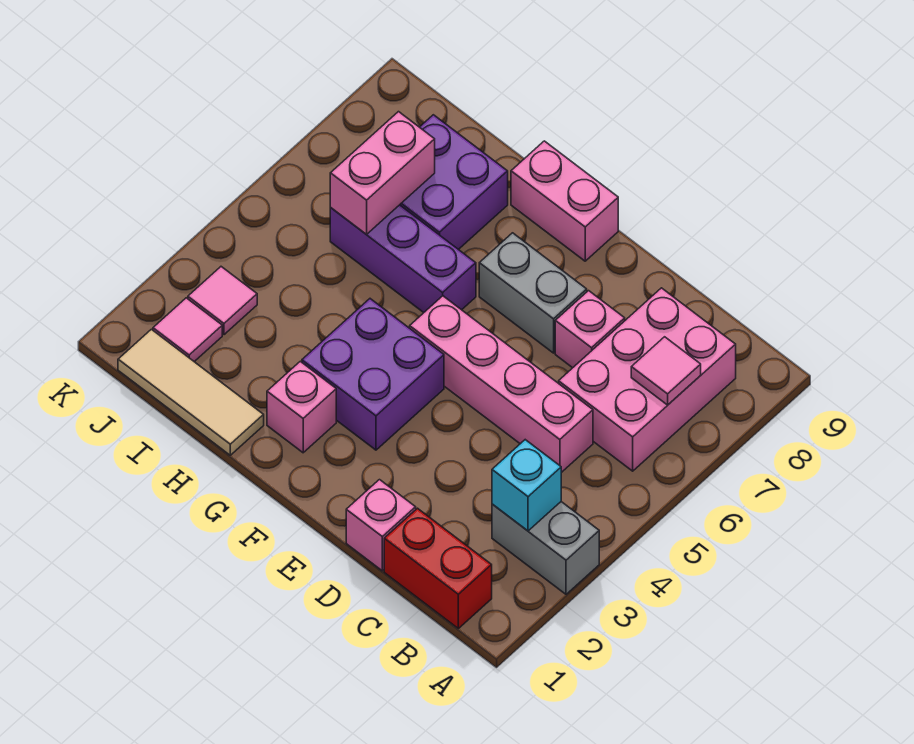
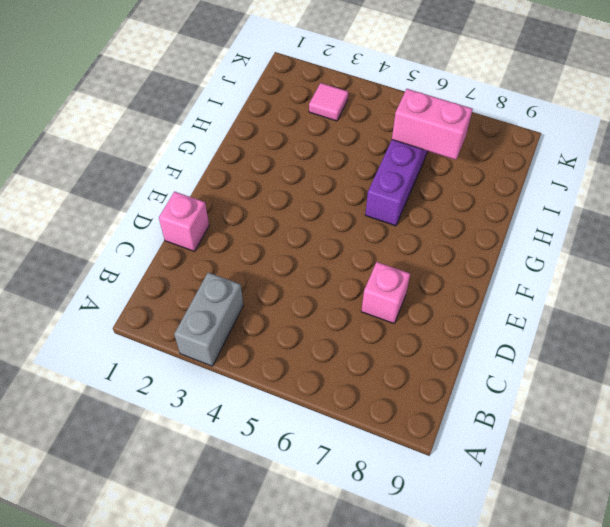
none -> red brick B1:C1 level 1
none -> pink brick B6:C8 level 1
none -> pink brick C5:F5 level 1

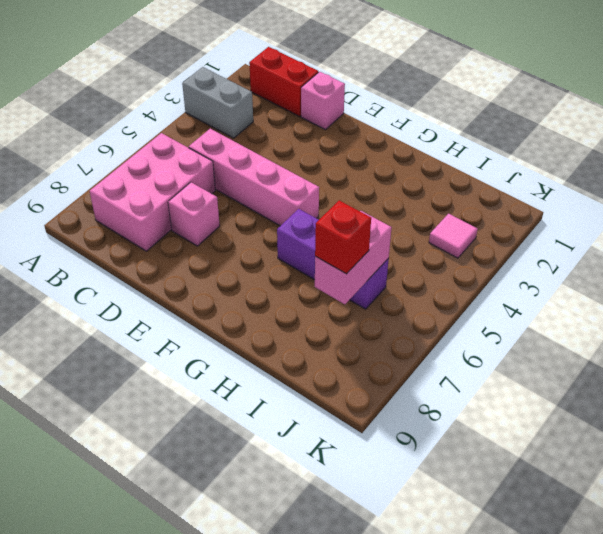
red brick I7 level 3 -> none
none -> grey brick E7:F7 level 1
none -> purple brick F3:G4 level 1
none -> pink brick F9:G9 level 1

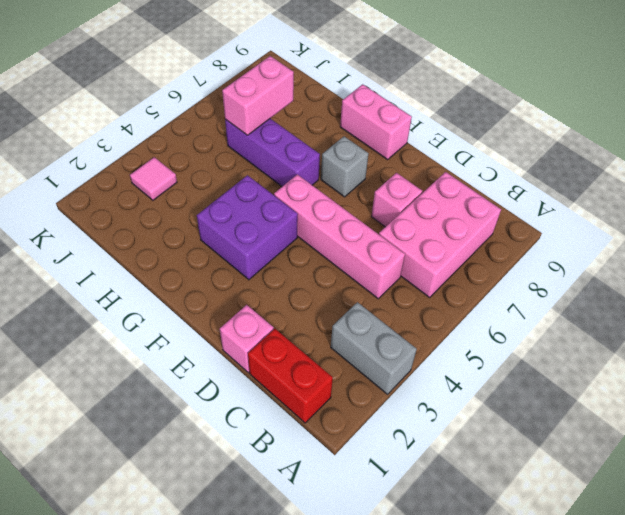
grey brick F7 level 1 -> grey brick E7:F7 level 1
none -> pink brick G2 level 1
none -> tan tile H1:J1 level 1
none -> purple brick H7:I8 level 1

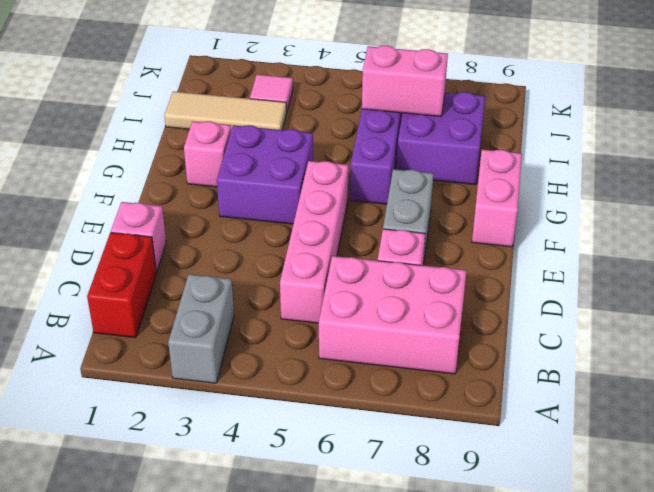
tan tile I1:I3 level 1 -> tan tile H1:J1 level 1
none -> pink tile J2 level 1
none -> cyan brick B3 level 2
none -> pink tile B7 level 2

